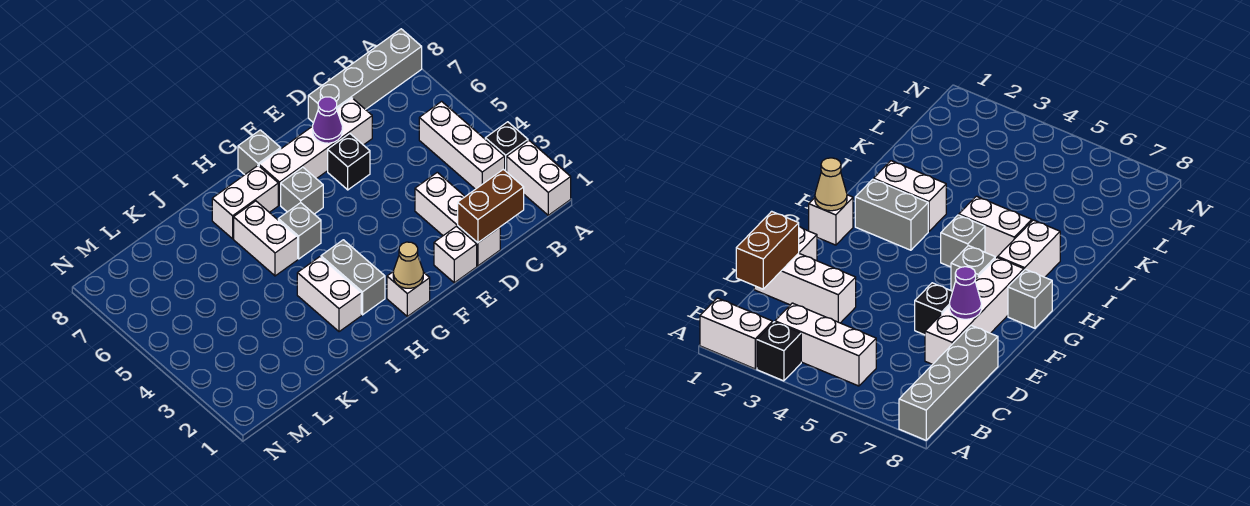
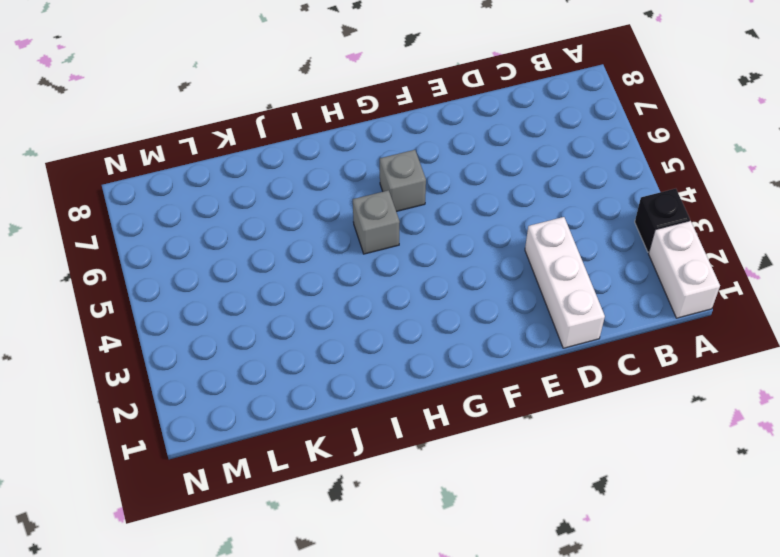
none -> grey brick A8:D8 level 1
none -> white brick B3:B5 level 1
none -> white brick D7:G7 level 1

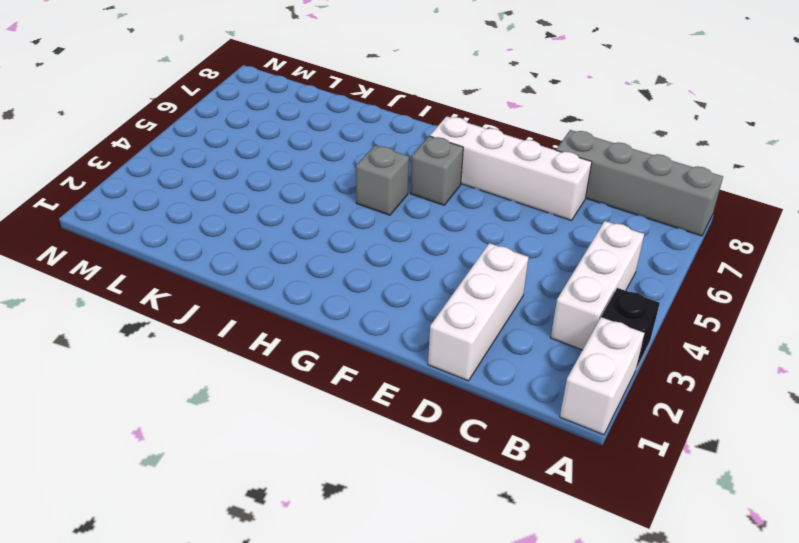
none -> white brick E1 level 1
none -> black brick E6 level 1
none -> white brick G1 level 1

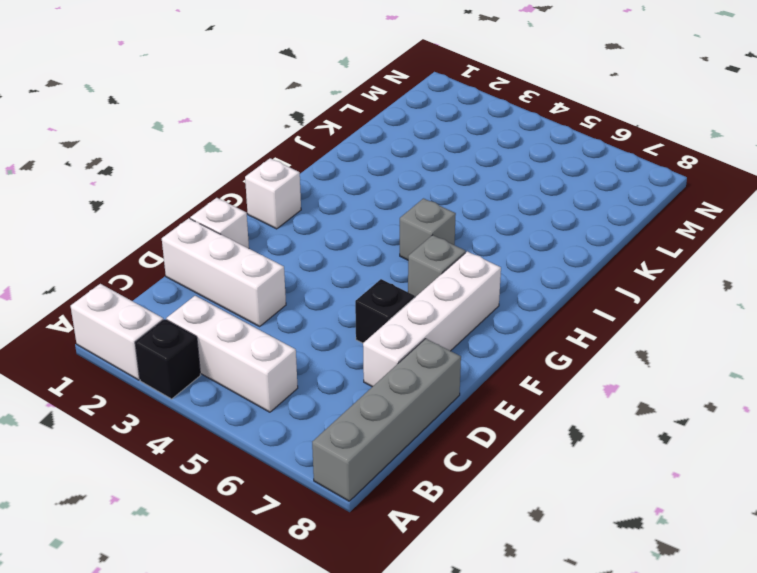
none -> grey brick G8 level 1
none -> grey brick H2:H3 level 1
none -> white brick H7:I7 level 1

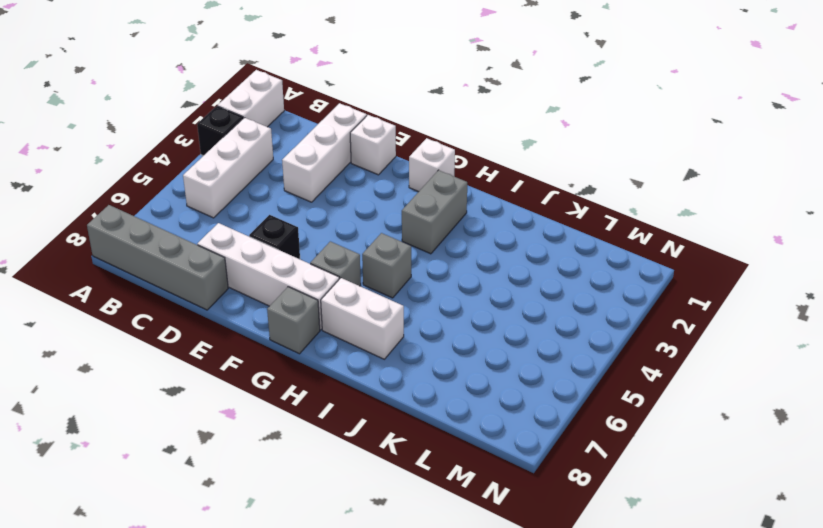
none -> white brick I2:I3 level 1
none -> white brick I5:I6 level 1
none -> brown brick C1:D1 level 2

